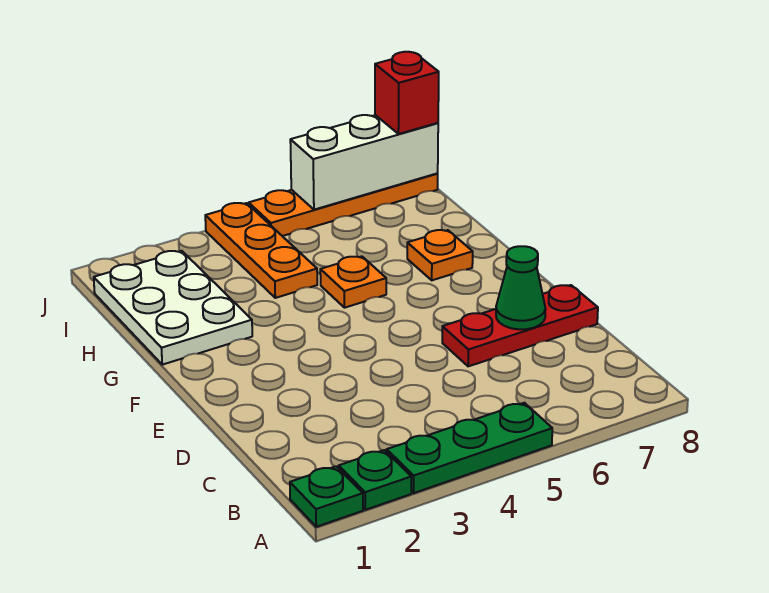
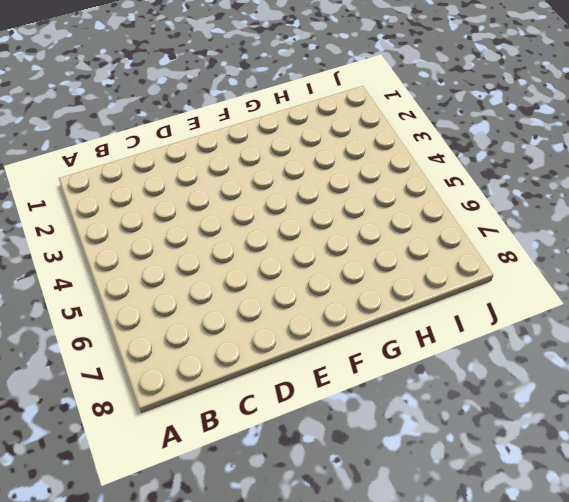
none -> green plate A1 level 1
none -> green plate A2 level 1
none -> green plate A3:A5 level 1

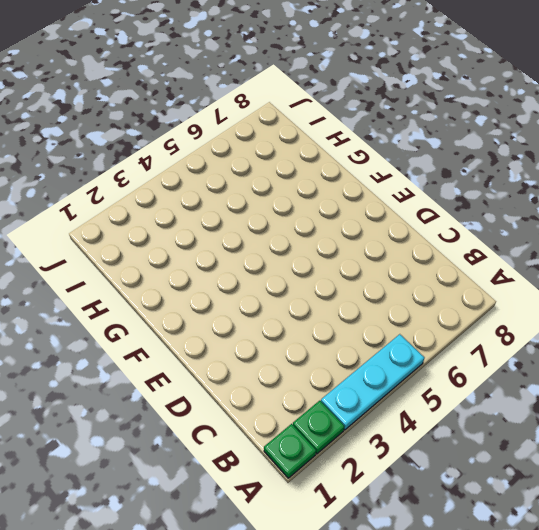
cyan plate A3:A5 level 1 -> green plate A3:A5 level 1
none -> red plate D6:D8 level 1
none -> white plate G1:I2 level 1
none -> orange plate G5 level 1

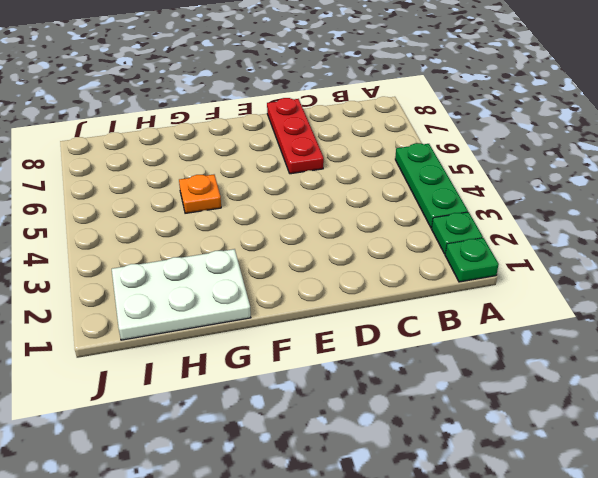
none -> orange plate G7 level 1
none -> orange plate H4:J4 level 1
none -> orange plate J5:J8 level 1

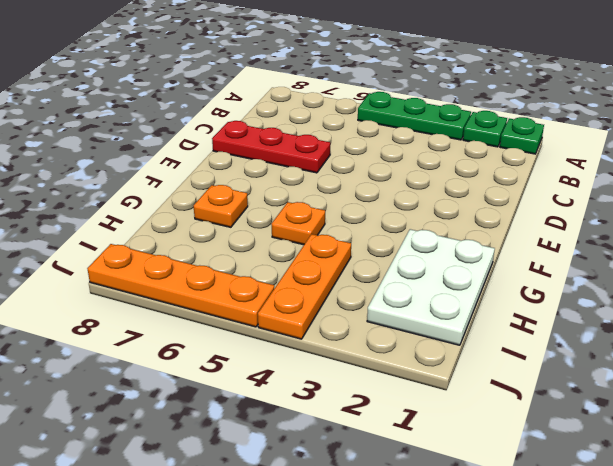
none -> green cone D7 level 2
none -> white brick J6:J8 level 2
none -> red brick J8 level 3

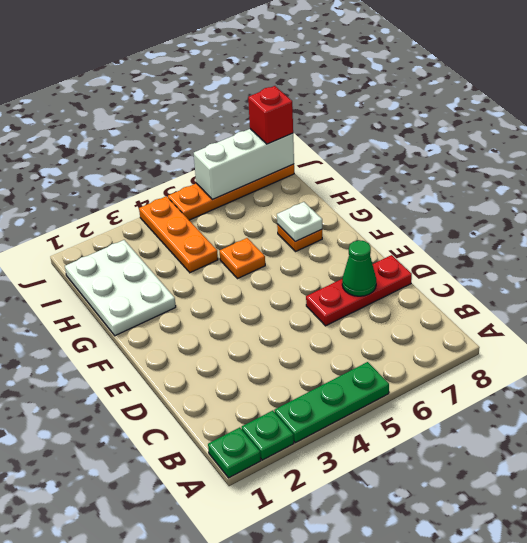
white plate G7 level 2 -> none

